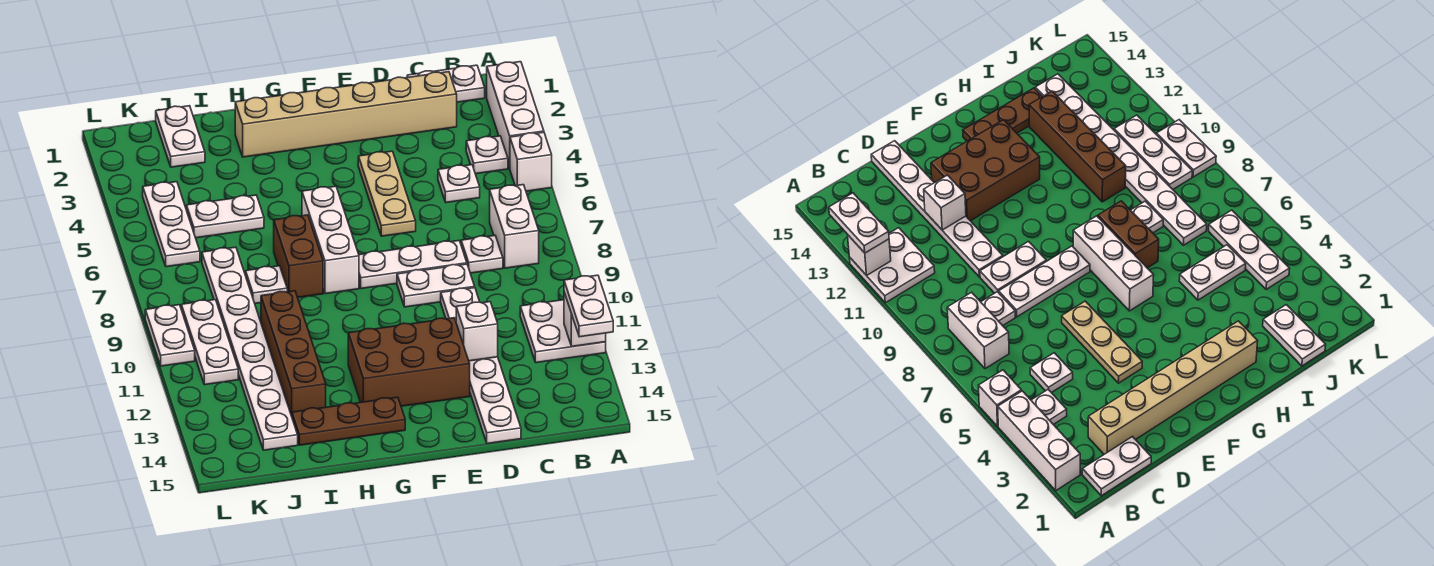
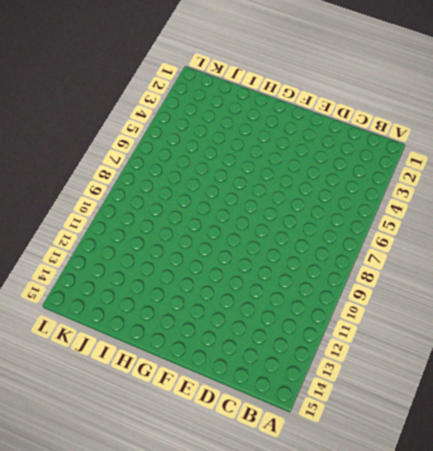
none -> white brick A2:A4 level 1
none -> white brick A5 level 1
none -> white plate A11:B12 level 1

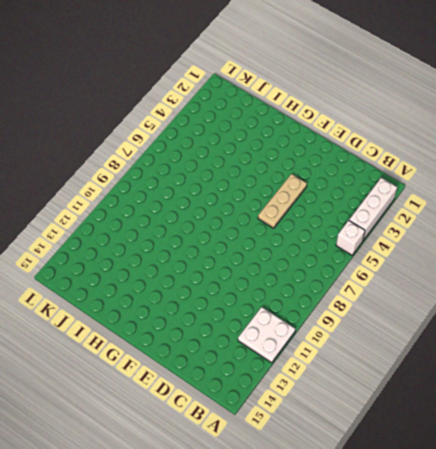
none -> white plate B1:C1 level 1
none -> white plate B4 level 1
none -> white brick B7:B8 level 1

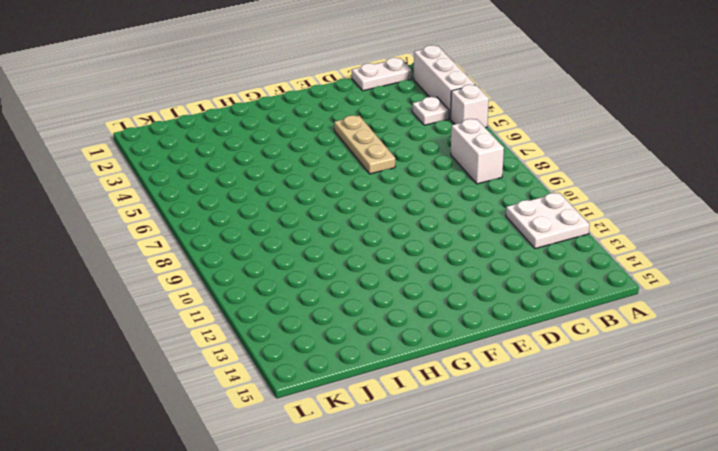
none -> tan brick C2:H2 level 1
none -> white plate C5 level 1
none -> white plate C8 level 1

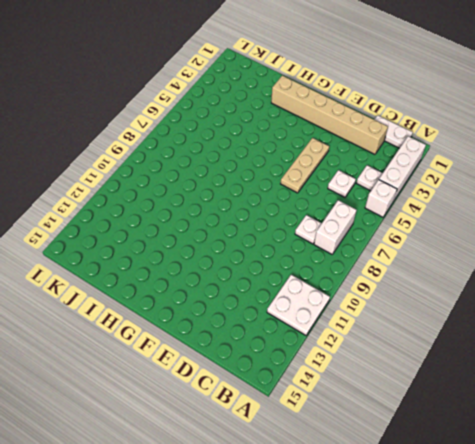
none -> white plate D8:F8 level 1
none -> white plate D9:E9 level 1
none -> white plate D10:D15 level 1

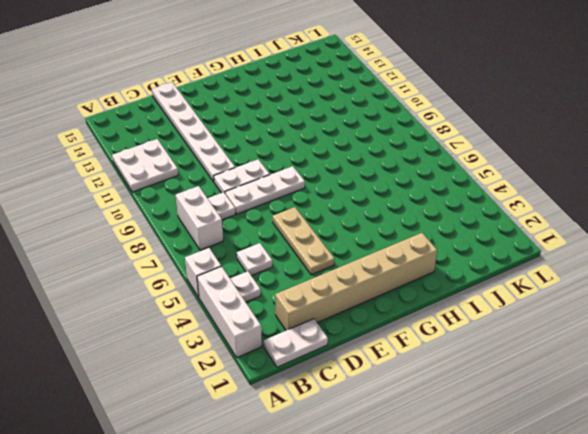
none -> brown brick E12:G13 level 1
none -> white brick G6:G8 level 1
none -> brown plate G14:I14 level 1

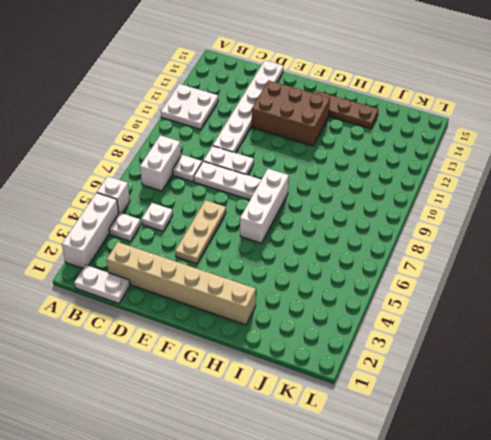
none -> brown brick H7:H8 level 1
none -> white plate I5:J5 level 1
none -> white plate I8 level 1

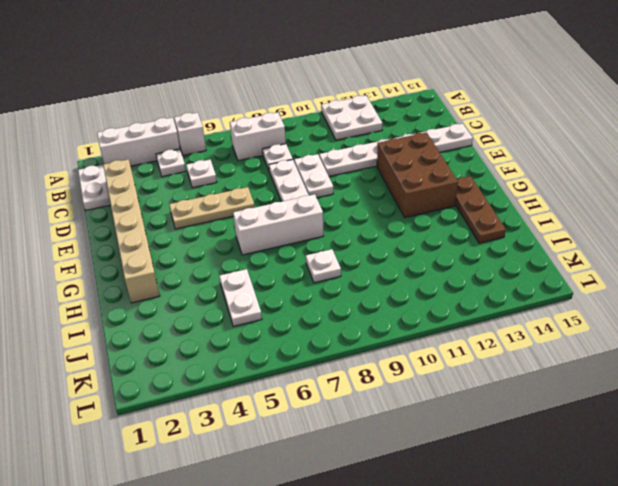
none -> brown brick H7:H8 level 1
none -> brown brick I10:I13 level 1
none -> white plate J1:J2 level 1

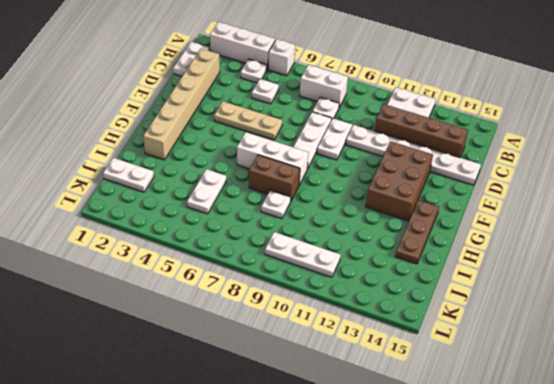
brown brick C11:C14 level 1 -> brown brick I10:I13 level 1
none -> white plate J7:J14 level 1
none -> white plate K4:K6 level 1
none -> white plate L9:L10 level 1

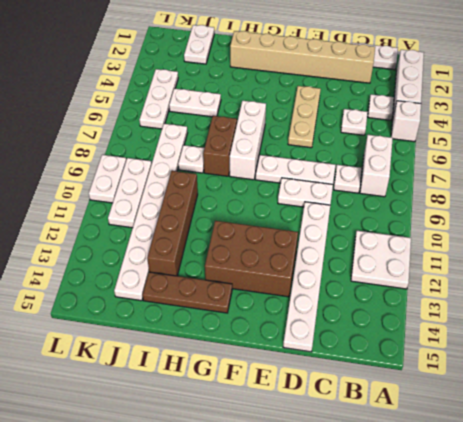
none -> white brick A12 level 2
none -> white brick D12 level 2
none -> white plate A12:A13 level 3

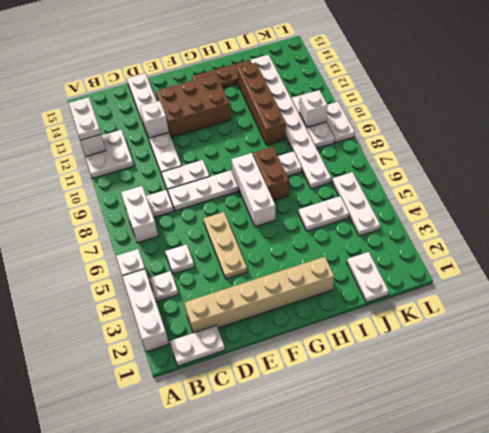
white brick K10 level 2 -> none

